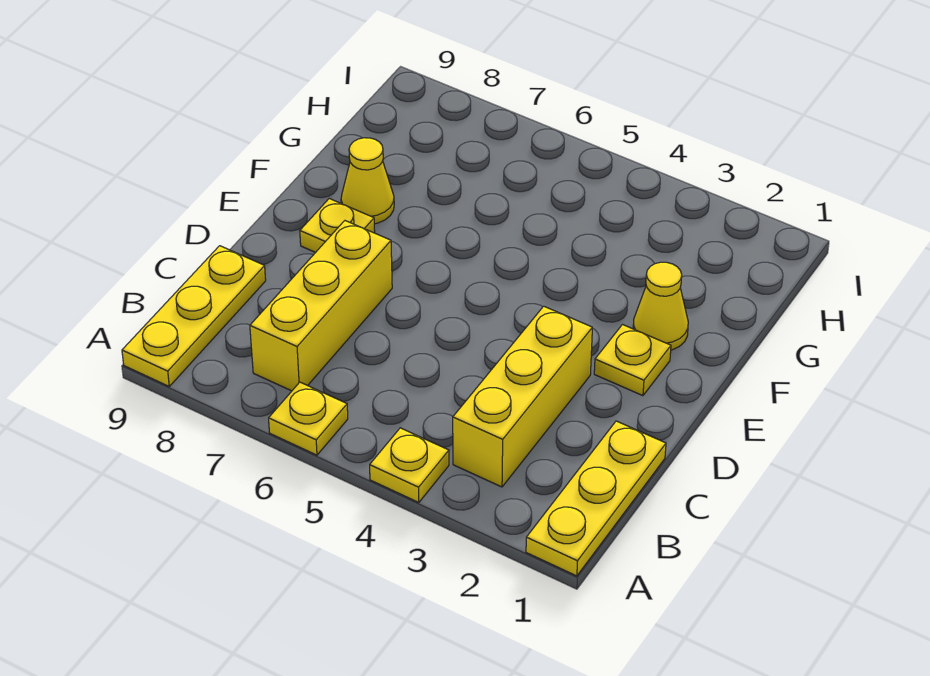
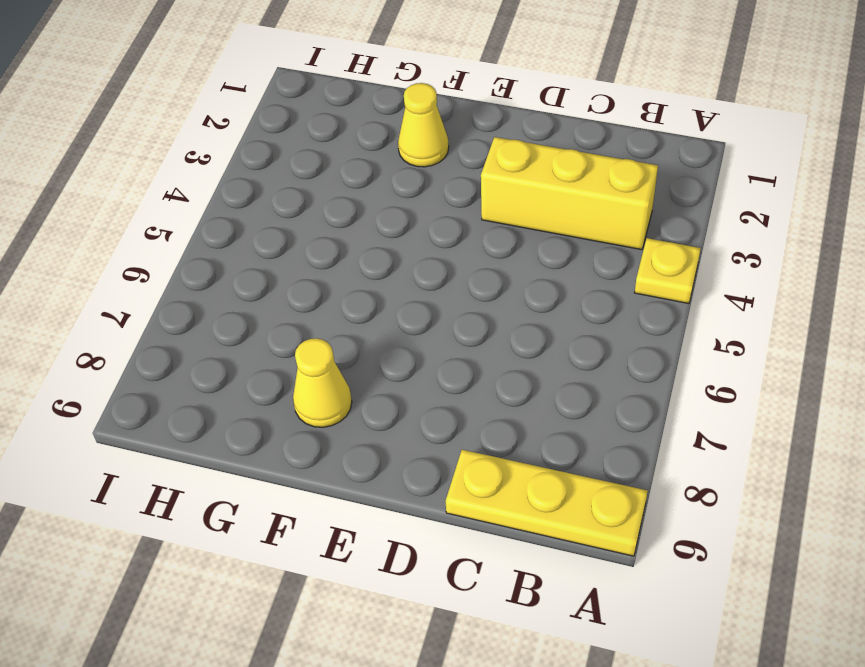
none -> yellow plate A1:C1 level 1
none -> yellow plate A6 level 1

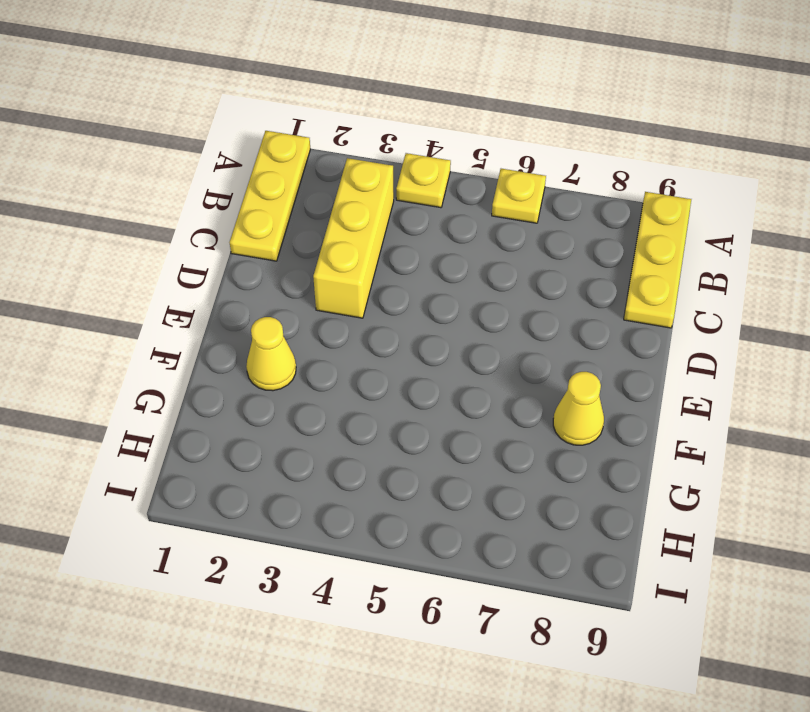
none -> yellow brick B7:D7 level 1
none -> yellow plate E2 level 1

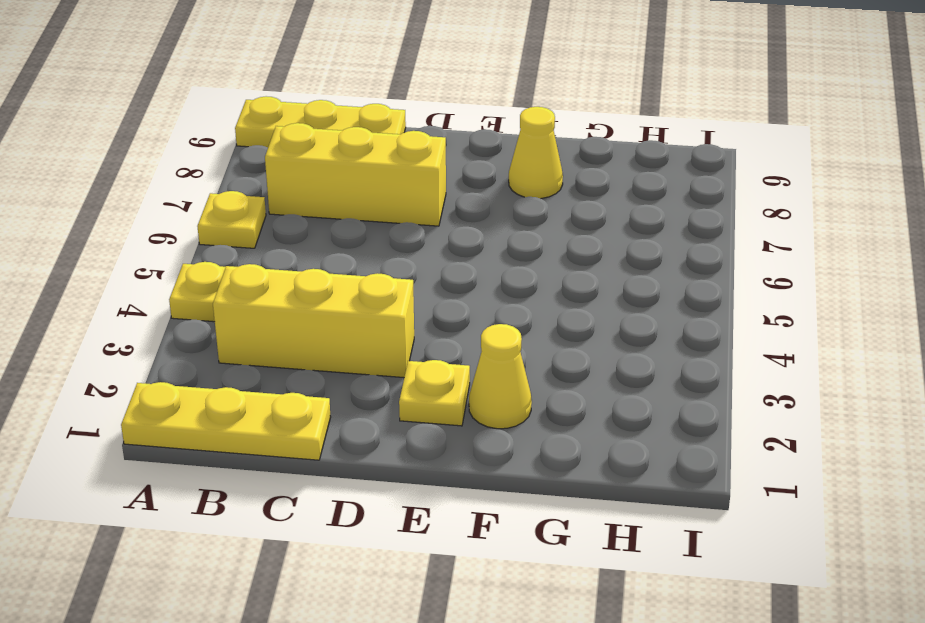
none -> yellow plate E8 level 1

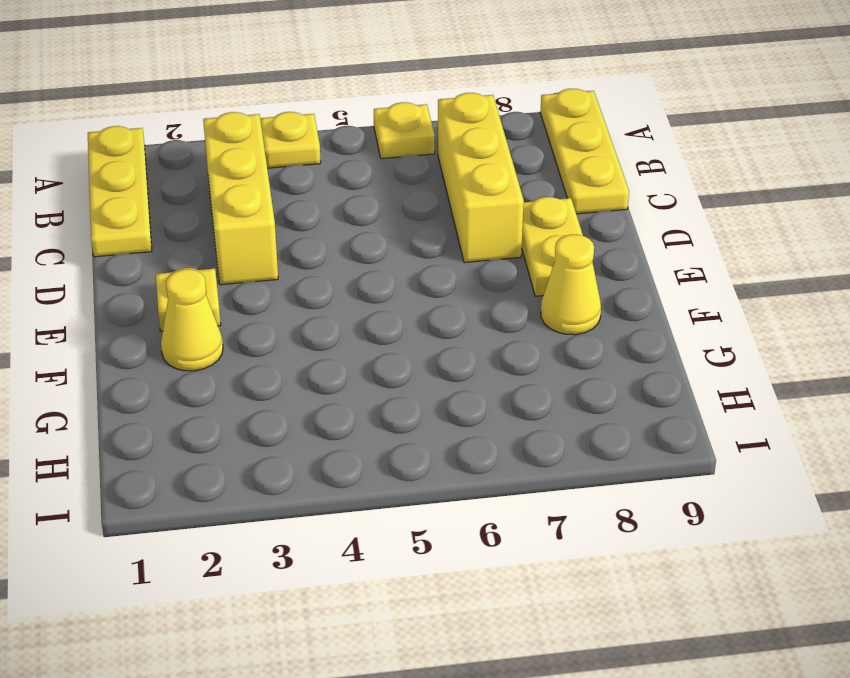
yellow plate D8:E8 level 1 -> yellow plate E8 level 1

